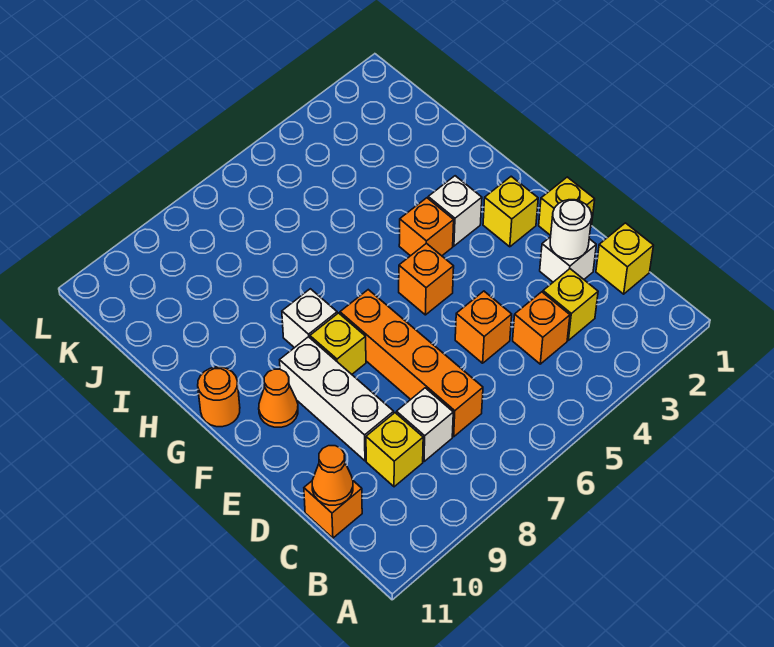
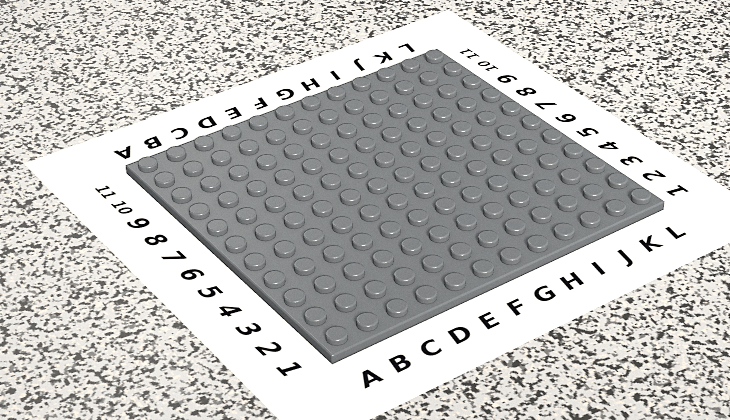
none -> yellow brick C1 level 1
none -> yellow brick C3 level 1
none -> orange brick C4 level 1

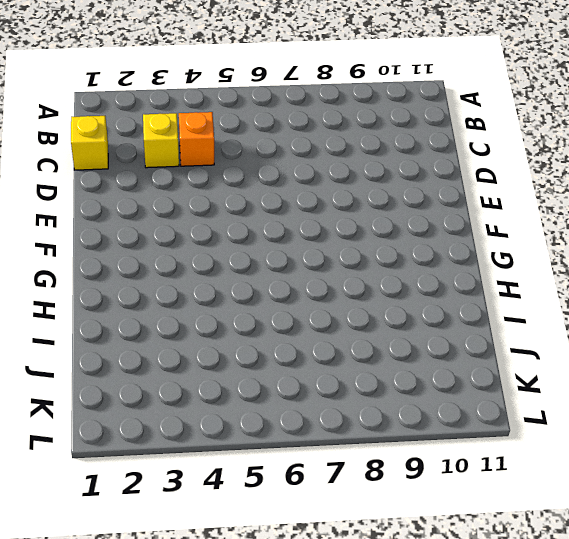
none -> orange brick C7:F7 level 1
none -> white brick C8 level 1
none -> yellow brick C9 level 1

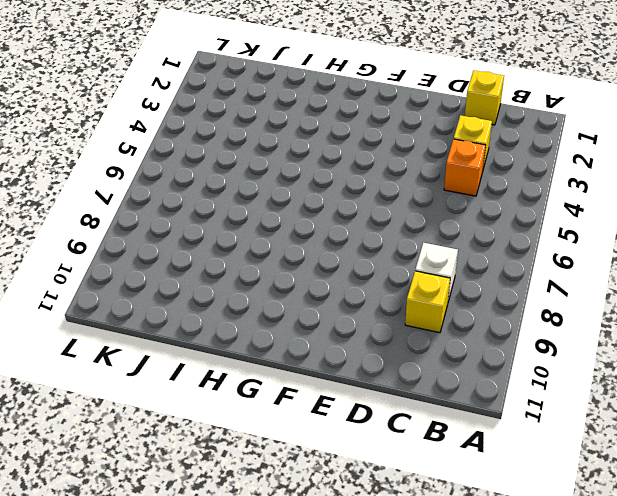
none -> orange brick C7:F7 level 1
none -> orange brick C11 level 1
none -> white brick D2 level 1

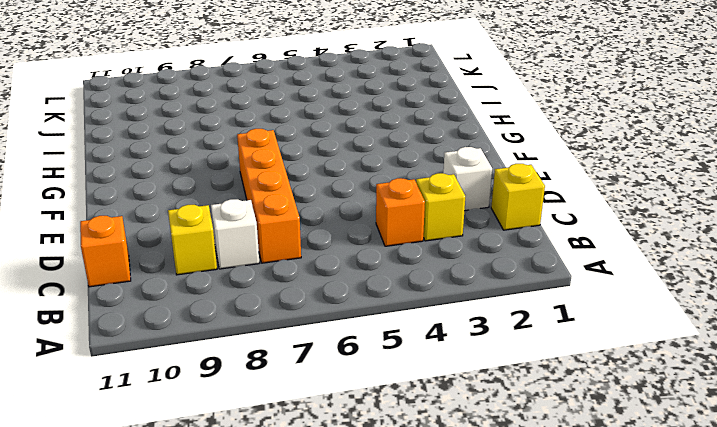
none -> orange brick D5 level 1
none -> white brick D9:F9 level 1
none -> yellow brick E1 level 1

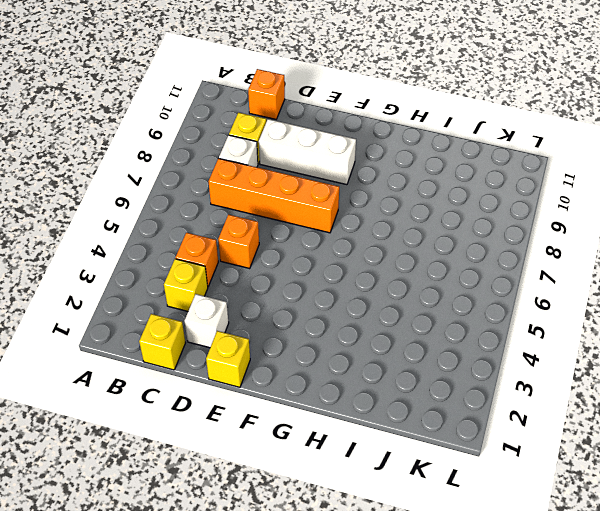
none -> yellow brick F2 level 1
none -> orange brick F5 level 1
none -> yellow brick F8 level 1

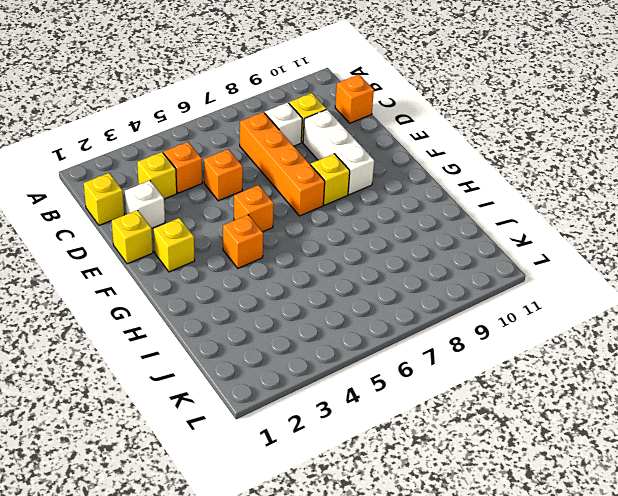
none -> orange cone F10 level 1
none -> white brick G3 level 1
none -> white brick G8 level 1

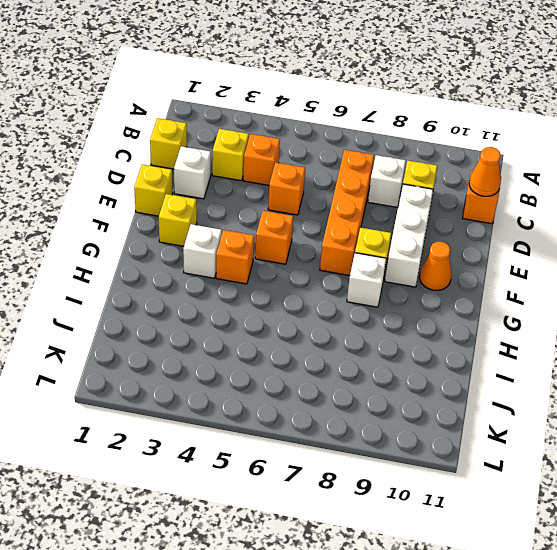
none -> orange round brick G11 level 1
none -> white round brick D2 level 2

